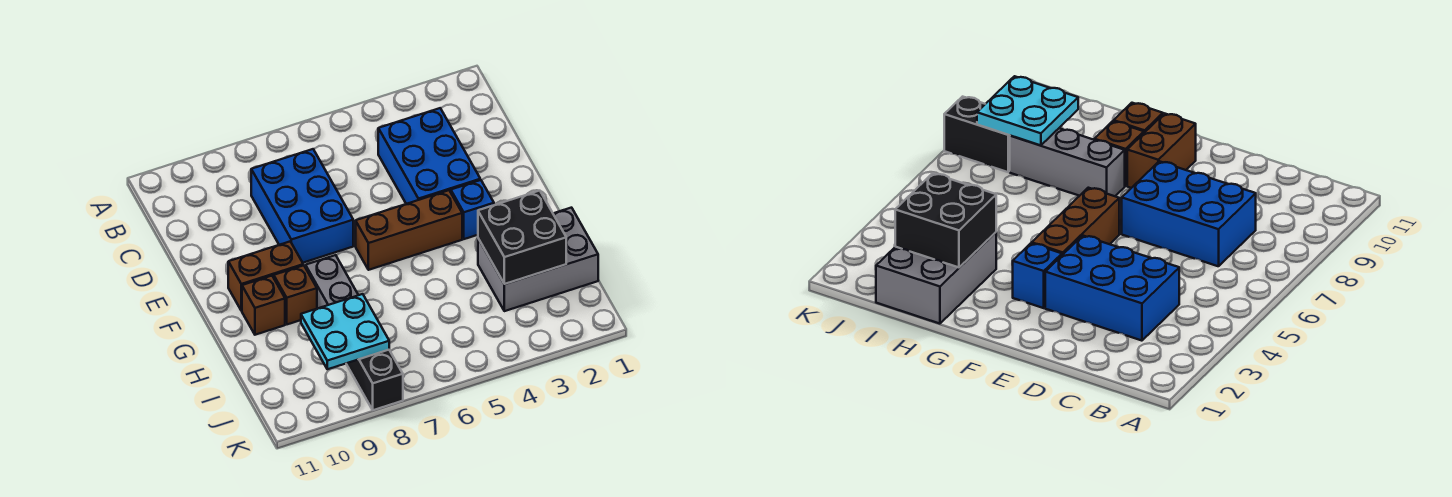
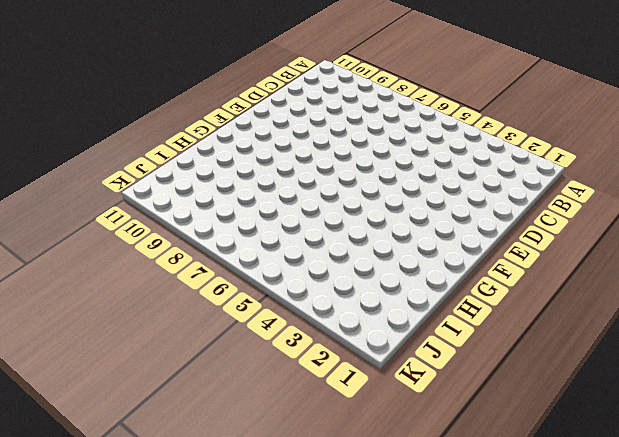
none -> blue brick C3:E4 level 1
none -> blue brick C7:E8 level 1
none -> blue brick F3 level 1

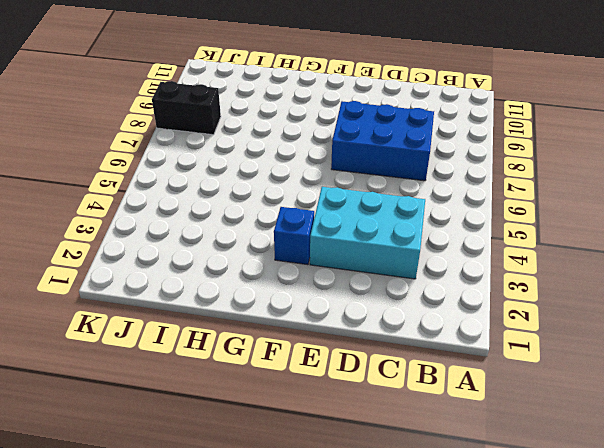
cyan brick C3:E4 level 1 -> blue brick C3:E4 level 1
none -> brown brick F4:F6 level 1
none -> brown brick F9:F10 level 1
none -> grey brick G8:I8 level 1

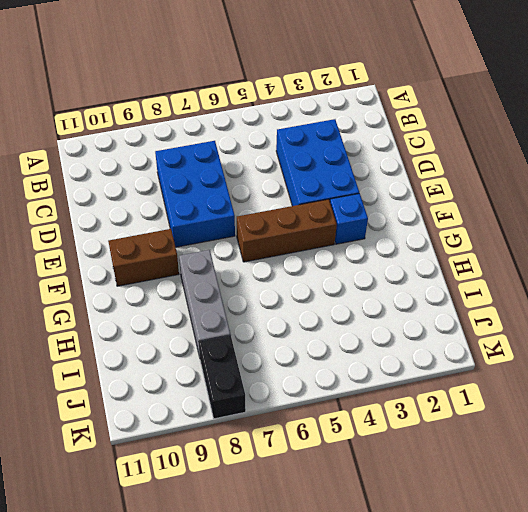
none -> brown brick G9 level 1
none -> brown brick G10 level 1
none -> grey brick H1:I3 level 1

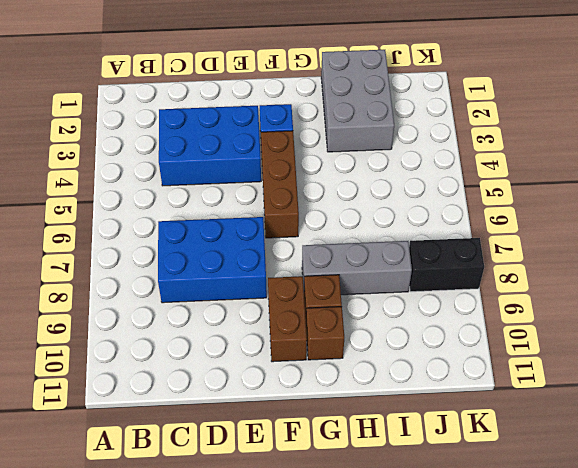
none -> black brick H2:I3 level 2
none -> cyan plate I8:J9 level 2

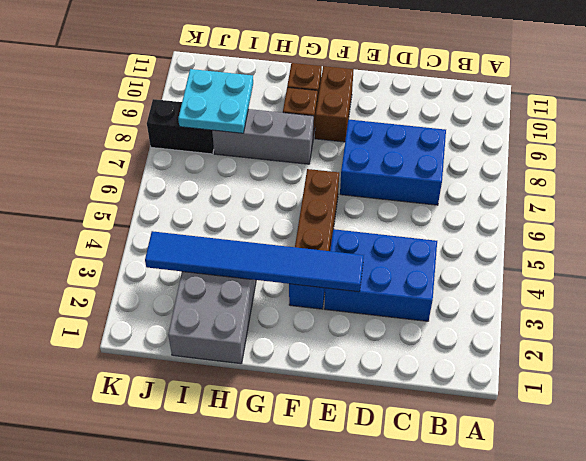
blue tile E3:J3 level 2 -> black brick H2:I3 level 2

